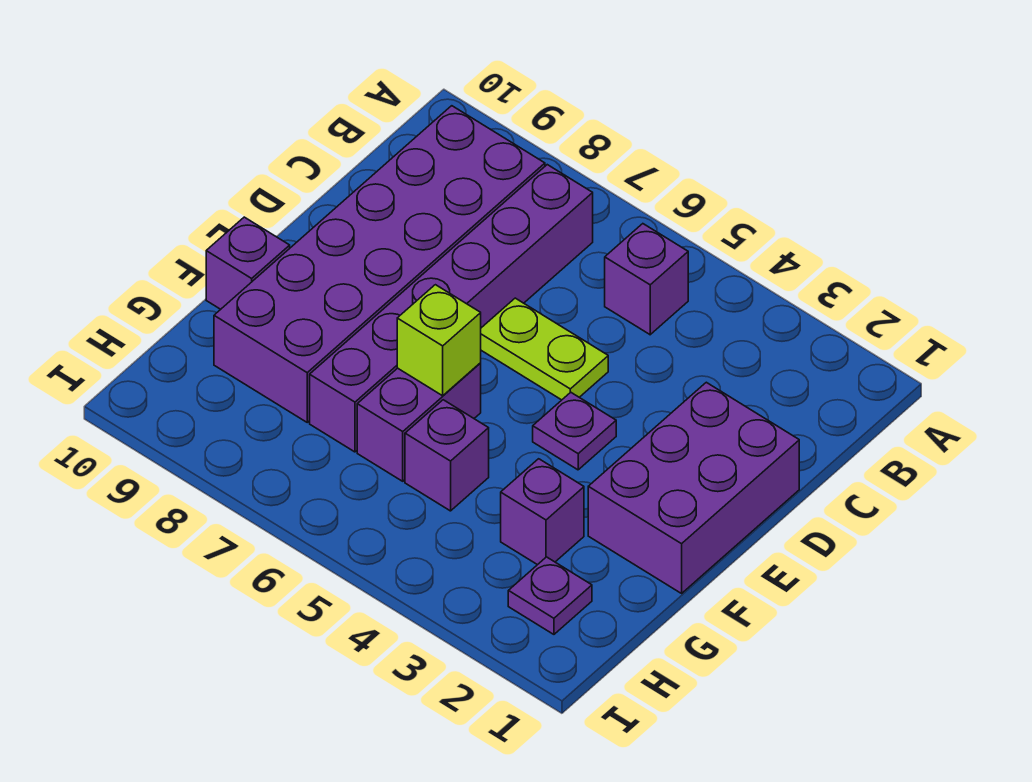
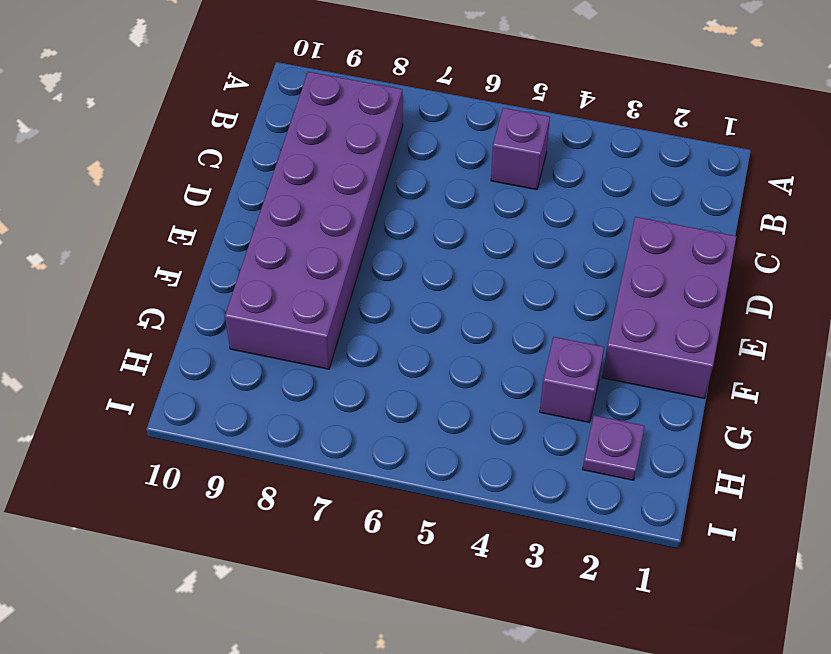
none -> purple brick B7:G7 level 1
none -> lime plate D5:D6 level 1
none -> purple plate E4 level 1

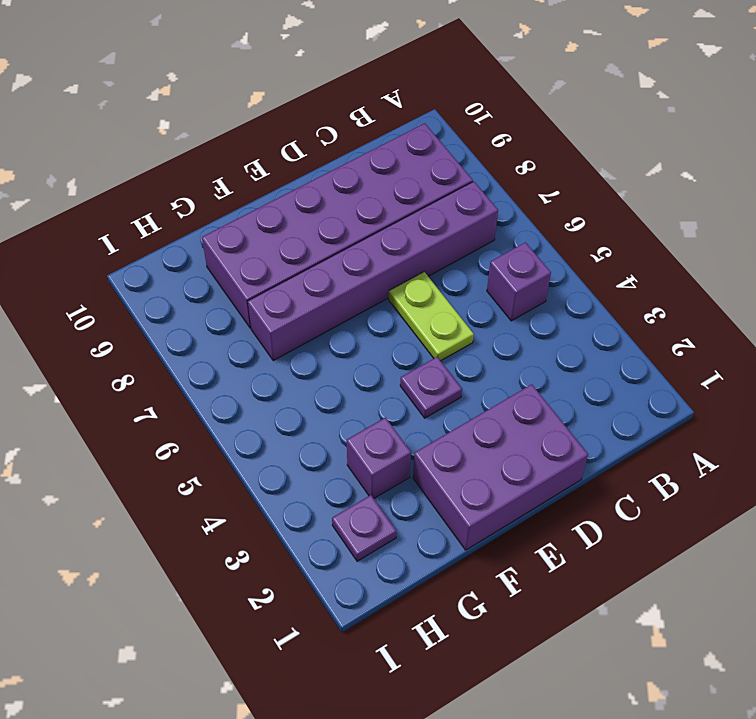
none -> purple brick F6:G6 level 1
none -> purple brick F10 level 1
none -> purple brick G5 level 1

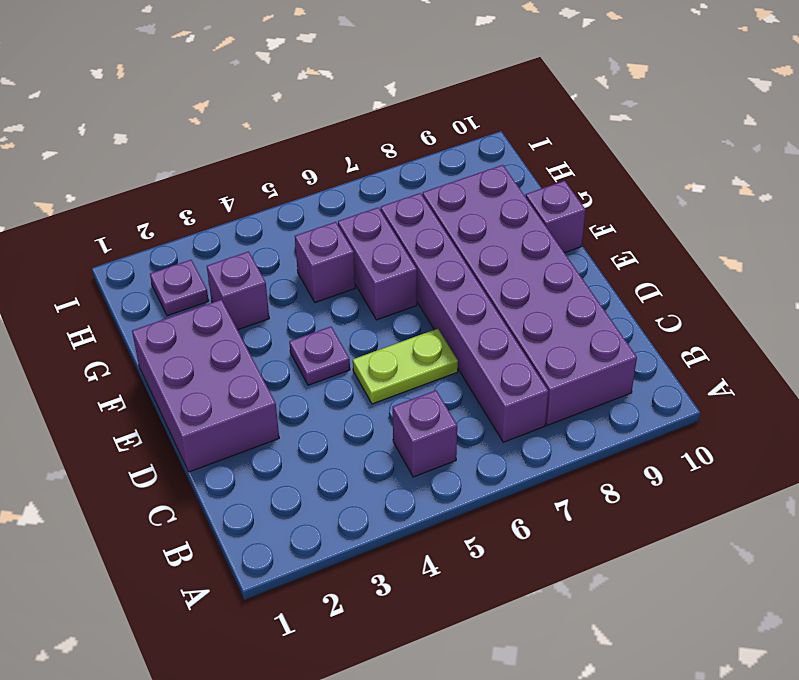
none -> lime brick F6 level 2

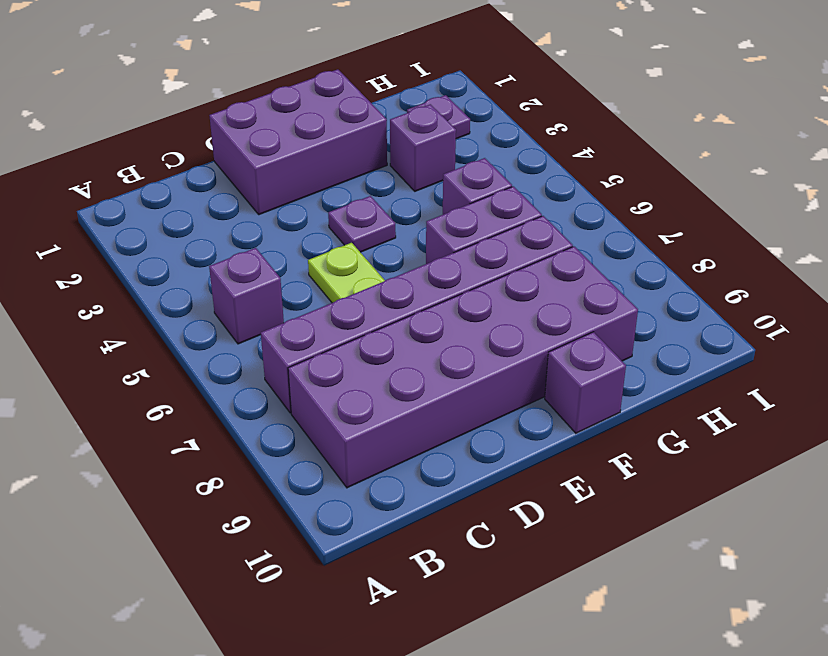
none -> lime brick F6 level 2

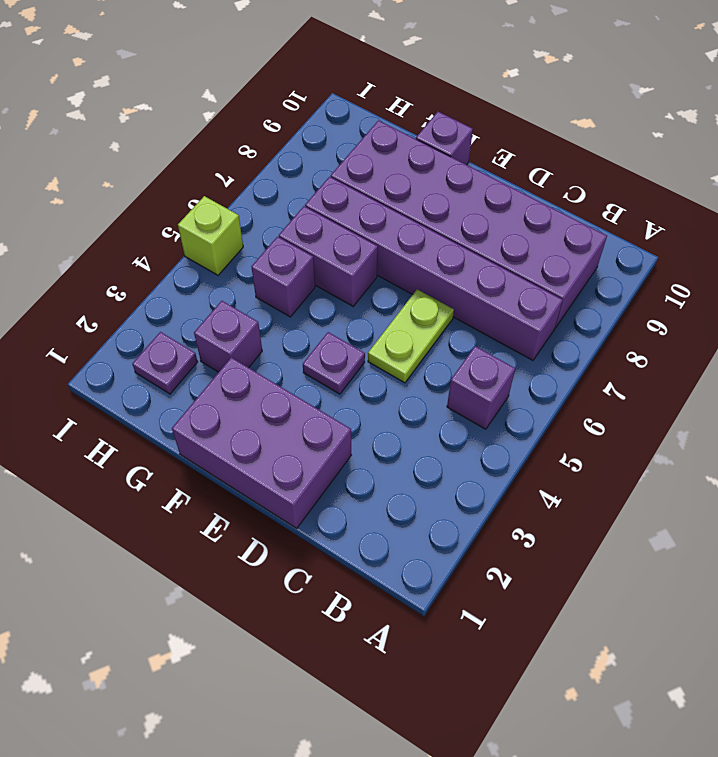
lime brick I5 level 1 -> lime brick F6 level 2

